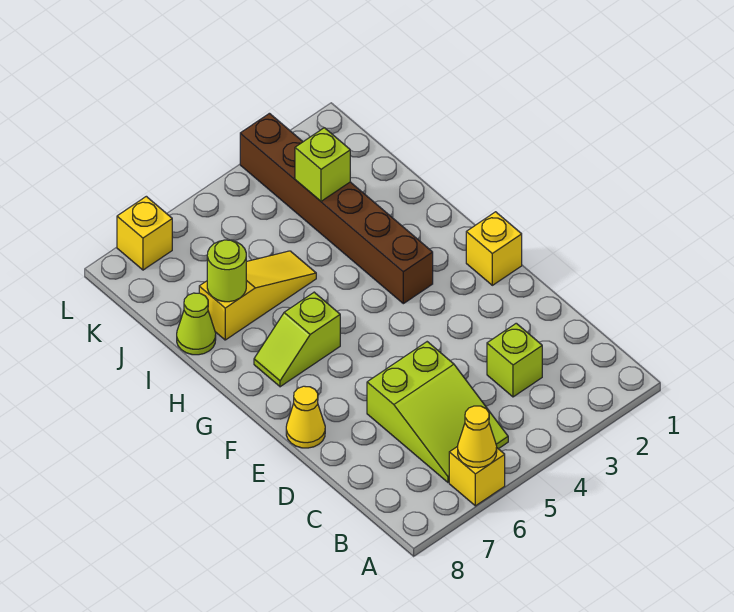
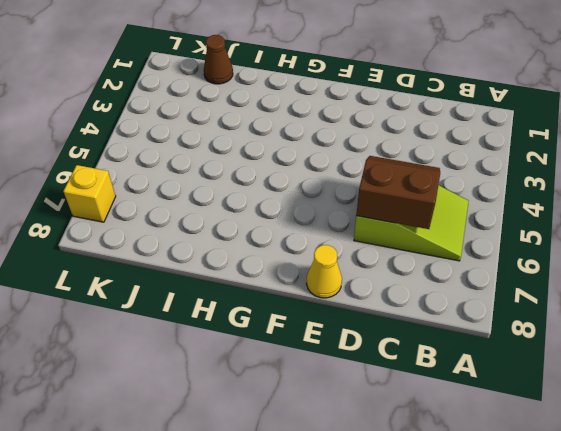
brown slope C5:D6 level 2 top 6 -> none
brown cone J1 level 1 -> none
none -> yellow brick A6 level 1
none -> lime brick C3 level 1
none -> yellow brick F1 level 1

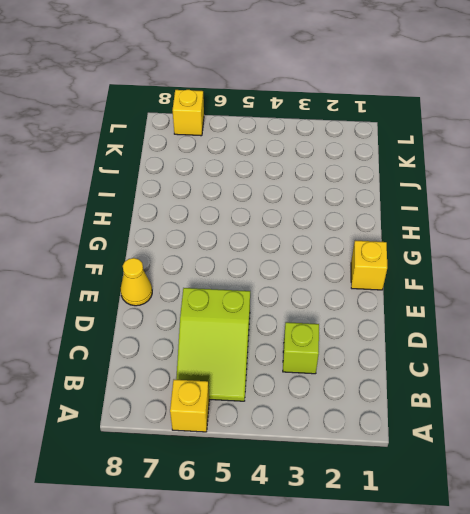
none -> brown brick G3:L3 level 1
none -> lime slope G6:G7 level 1 top 6
none -> yellow slope I5:I7 level 1 top 7

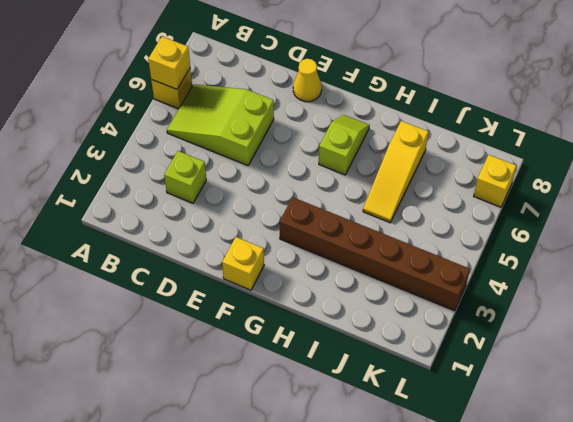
yellow brick A6 level 2 -> yellow cone A6 level 2
none -> lime cone I8 level 1
none -> lime round brick I7 level 2
none -> lime brick J3 level 2

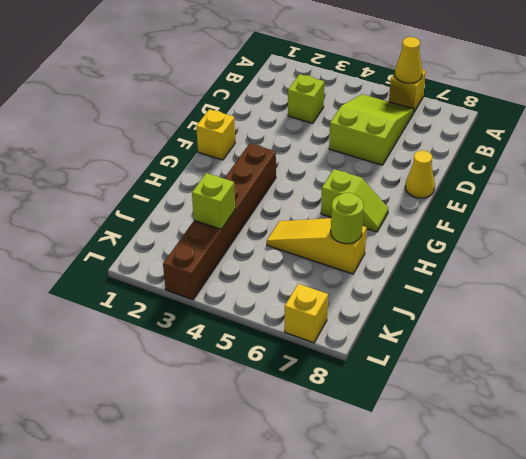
none -> lime cone I8 level 1

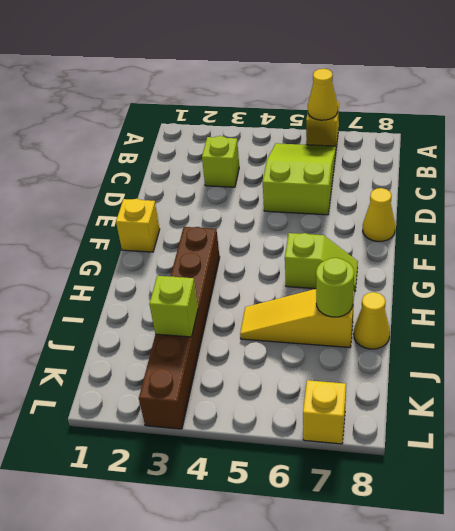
yellow cone I8 level 1 -> lime cone I8 level 1

